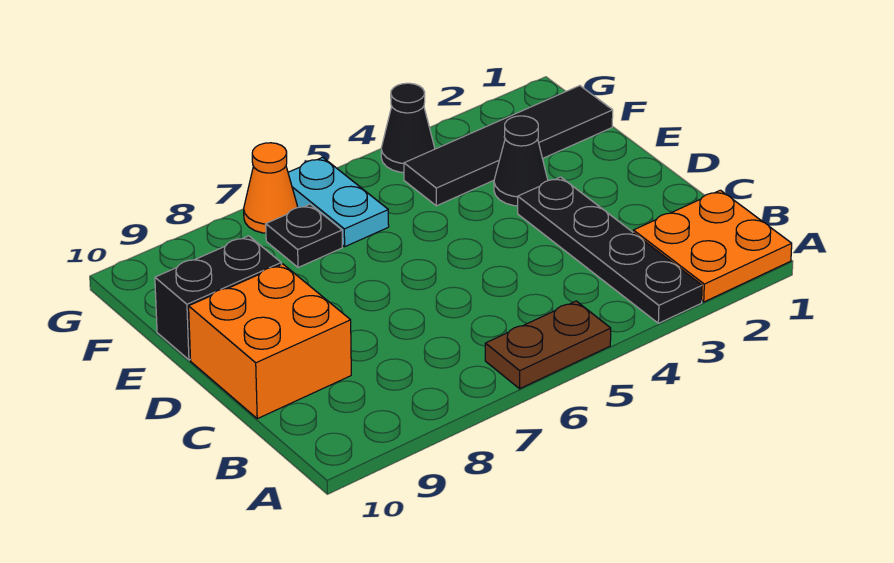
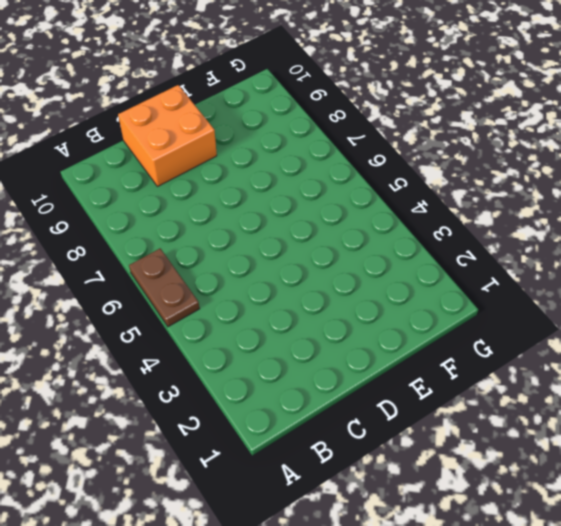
none -> orange plate A1:B2 level 1
none -> black plate A3:D3 level 1

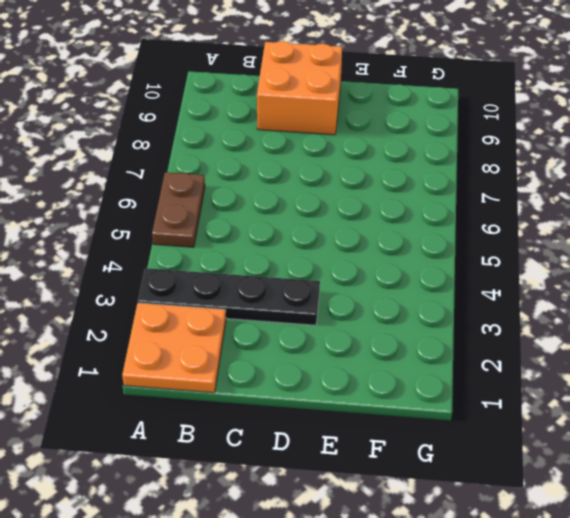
none -> black cone E3 level 1
none -> black brick E9:E10 level 1

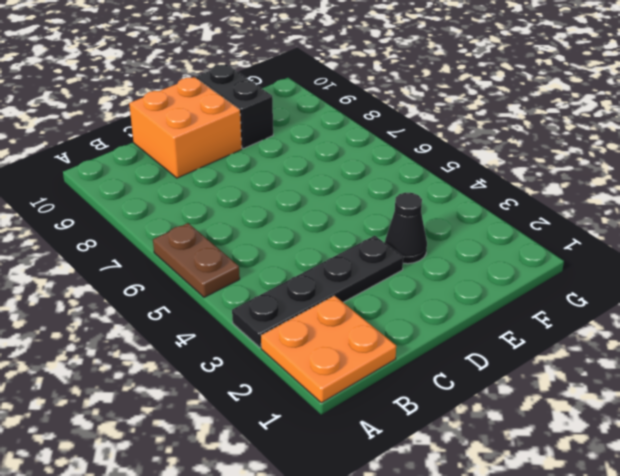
none -> black tile F1:F4 level 1
none -> cyan plate F6:G6 level 1

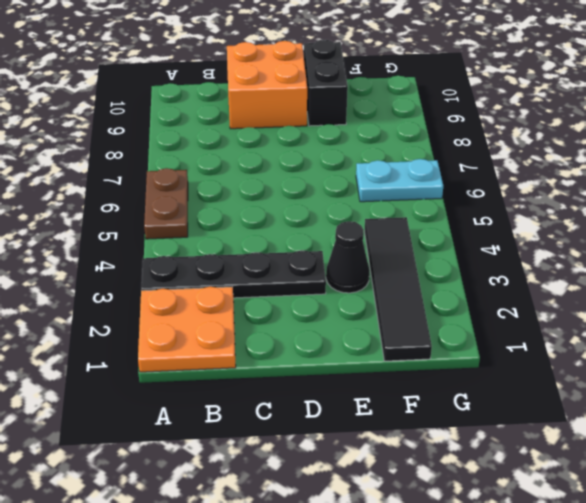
none -> black plate F7 level 1
none -> black cone G4 level 1

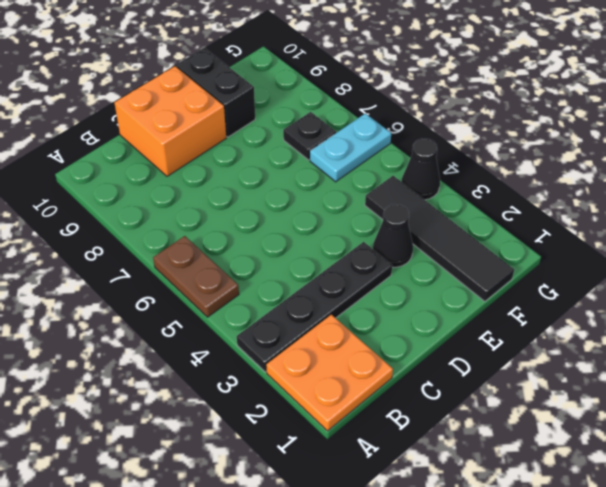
none -> orange cone G7 level 1

